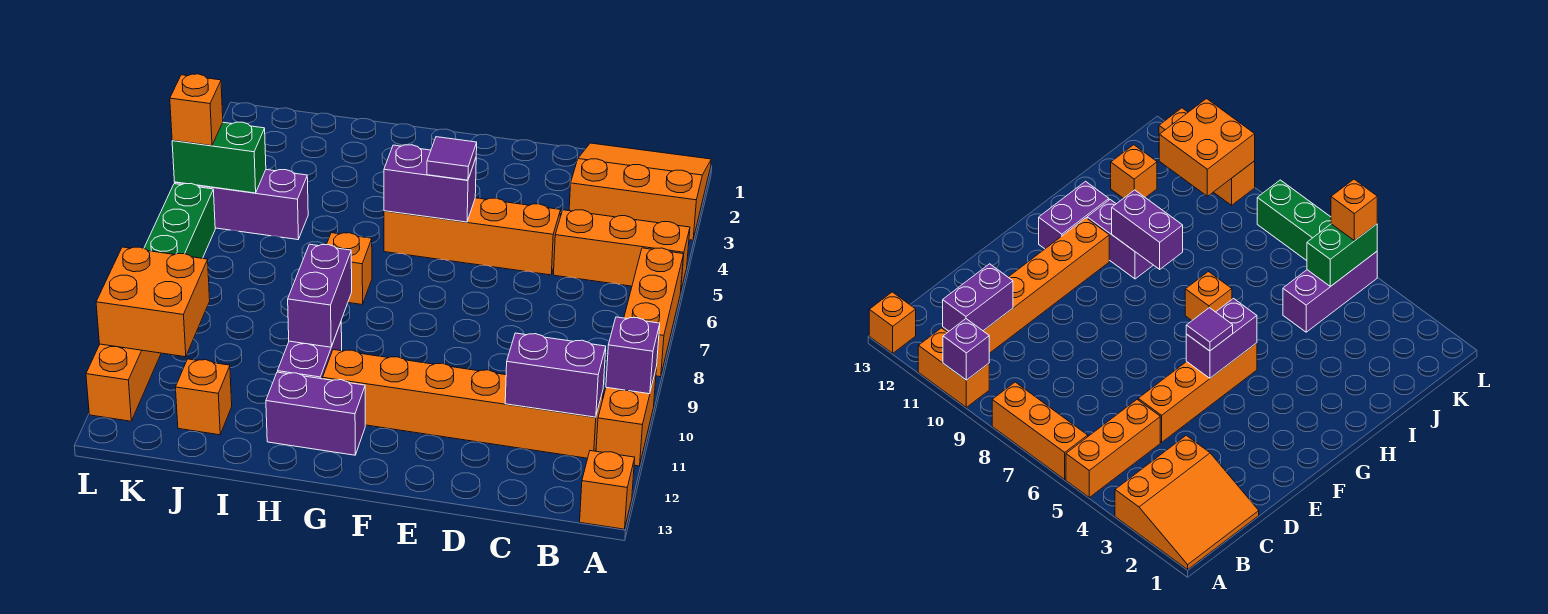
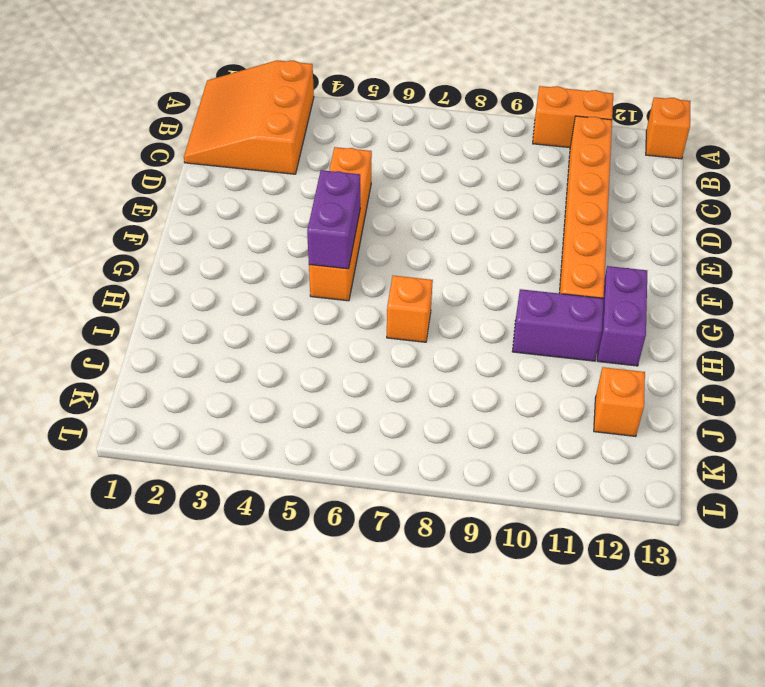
none -> orange brick A5:C5 level 1
none -> orange brick A6:A8 level 1
none -> purple brick J5:L5 level 1

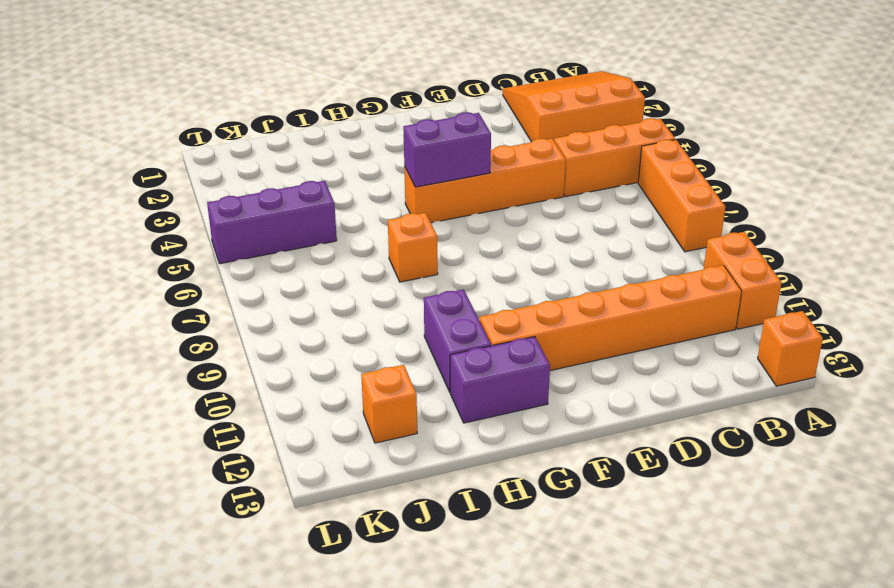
none -> green brick L6:L8 level 1
none -> orange brick L10:L12 level 1
none -> purple brick A10 level 2

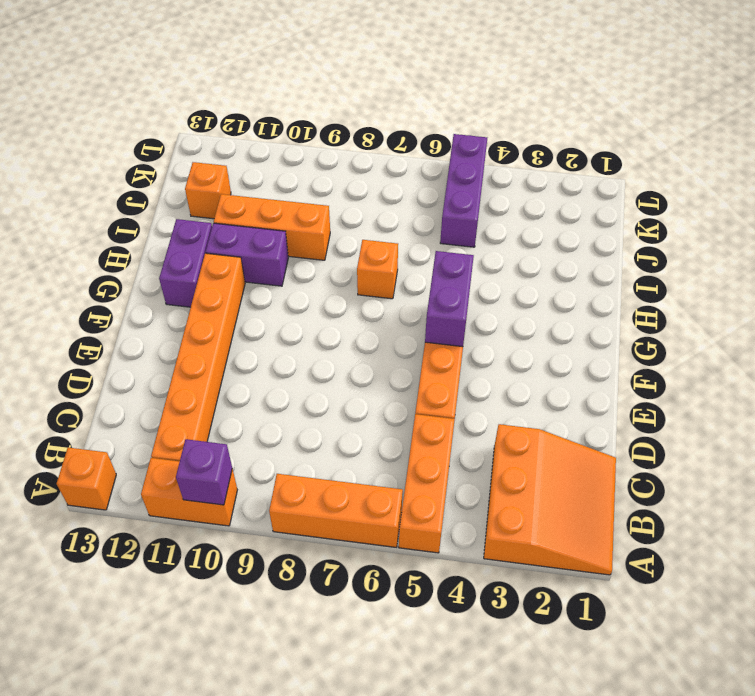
orange brick I9:I11 level 1 -> orange brick L10:L12 level 1
none -> green brick L6:L8 level 1
none -> purple brick B11:C11 level 2
none -> purple brick H9:H10 level 2

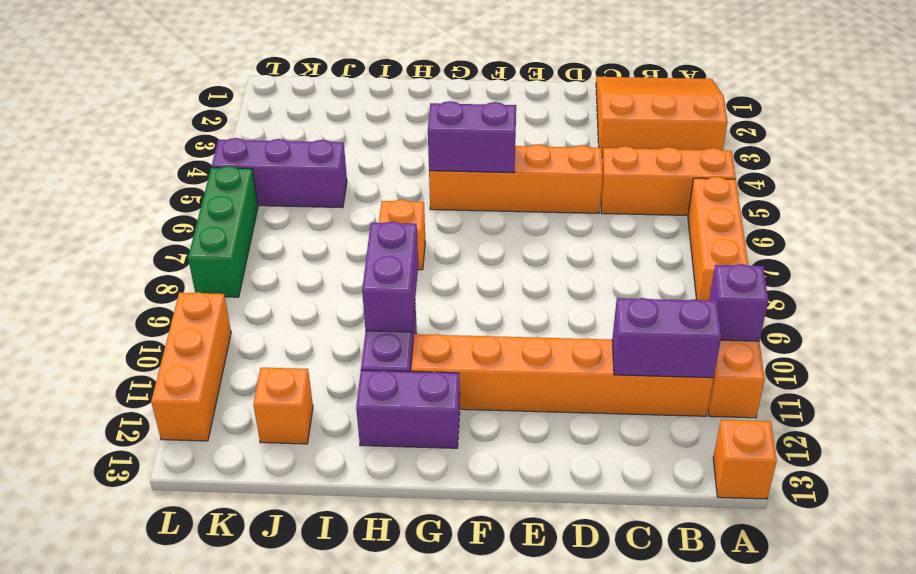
none -> green brick K5:L5 level 2
none -> orange brick K10:L11 level 2
none -> purple tile F5 level 3

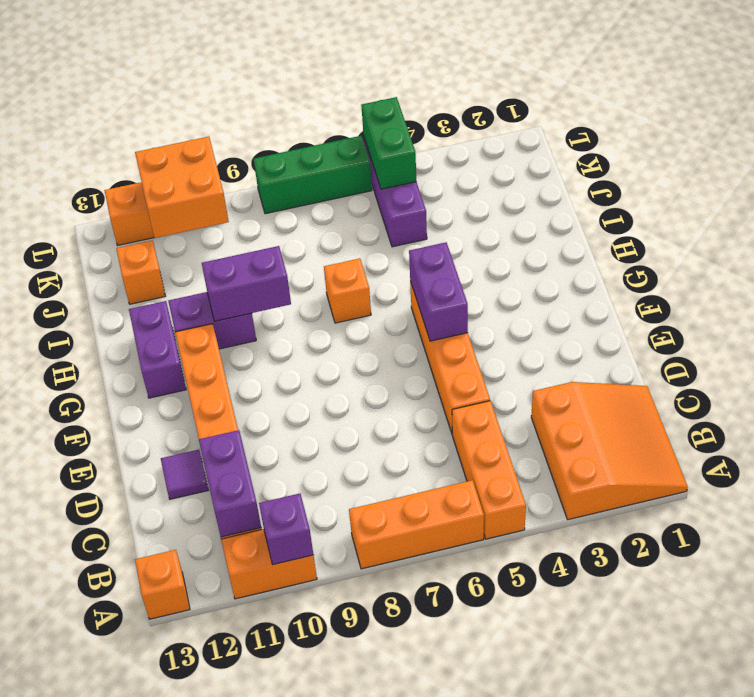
purple tile D12 level 1 -> purple tile F5 level 3
none -> orange brick L5 level 3

